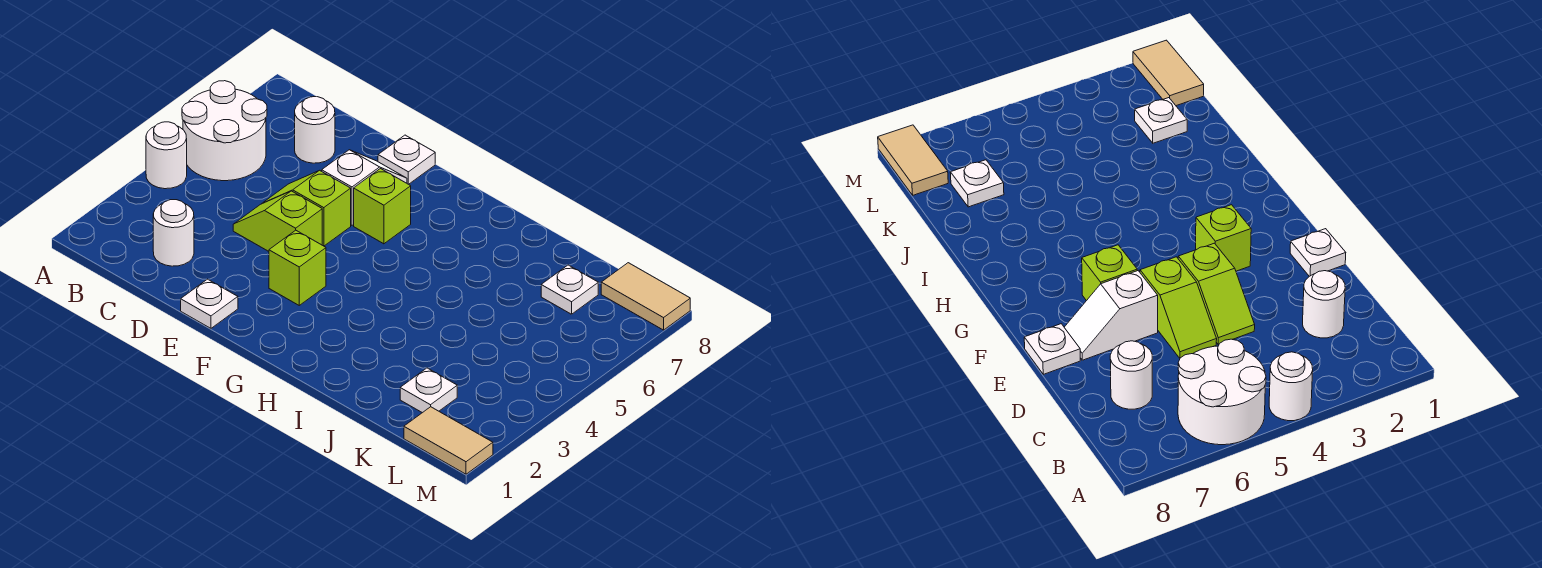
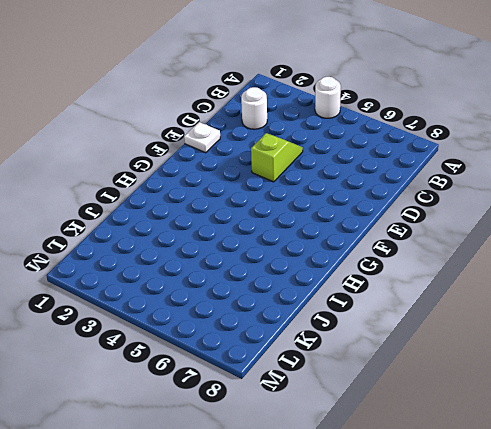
none -> white round brick A5:B6 level 1
none -> white round brick C7 level 1
none -> lime slope D5:E5 level 1 top E

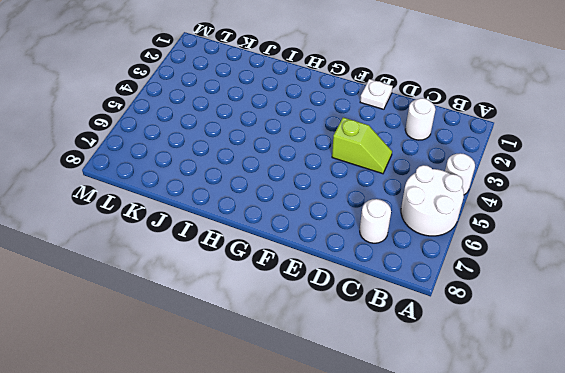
none -> lime slope D5:E5 level 1 top E
none -> white slope E6:E7 level 1 top 6
none -> white plate E8 level 1

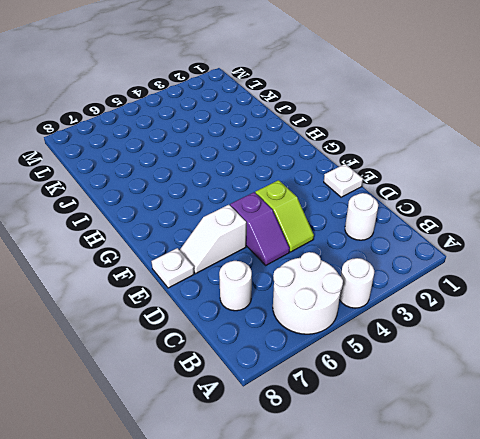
purple slope D5:E5 level 1 top E -> lime slope D5:E5 level 1 top E
none -> lime brick F3 level 1
none -> lime brick F6 level 1
none -> white plate K2 level 1

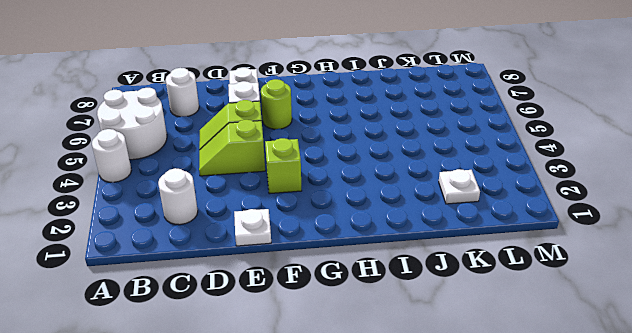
lime round brick F6 level 1 -> lime brick F6 level 1
none -> white plate K7 level 1
none -> tan tile L1:M1 level 1
none -> tan tile L8:M8 level 1

